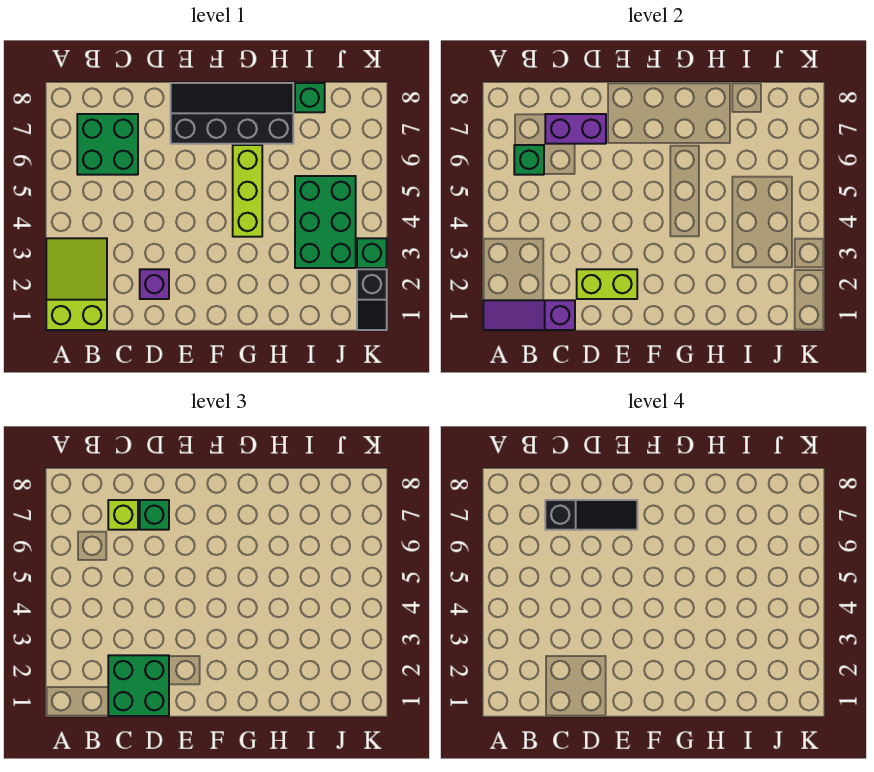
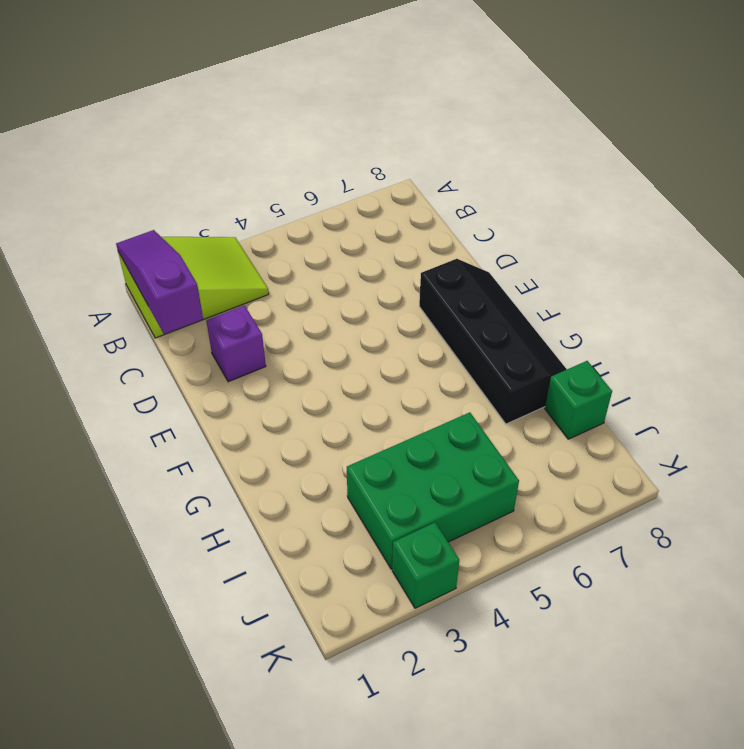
none -> green brick B6:C7 level 1
none -> lime brick G4:G6 level 1
none -> black slope K1:K2 level 1 top 2

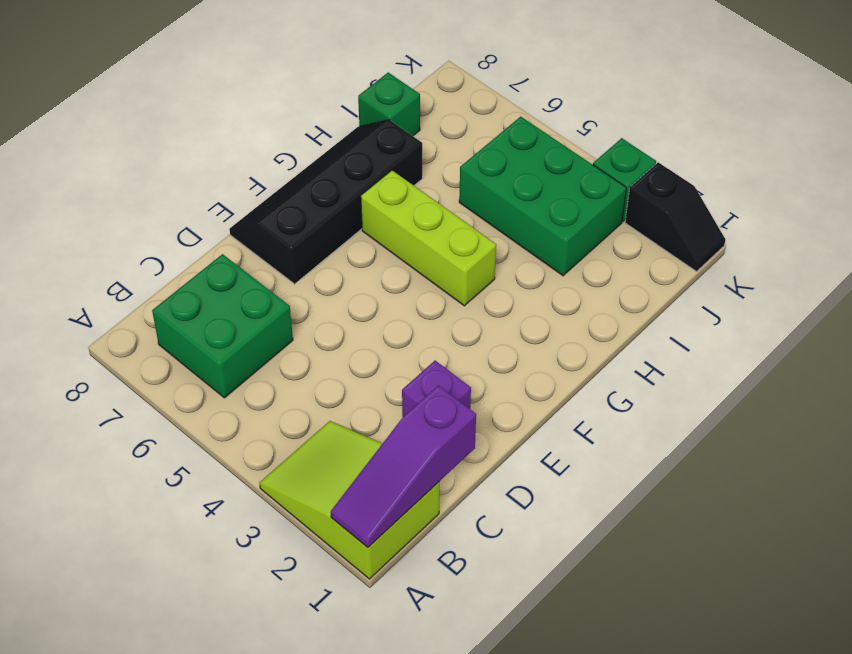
none -> green brick B6 level 2
none -> purple brick C7:D7 level 2
none -> lime brick D2:E2 level 2

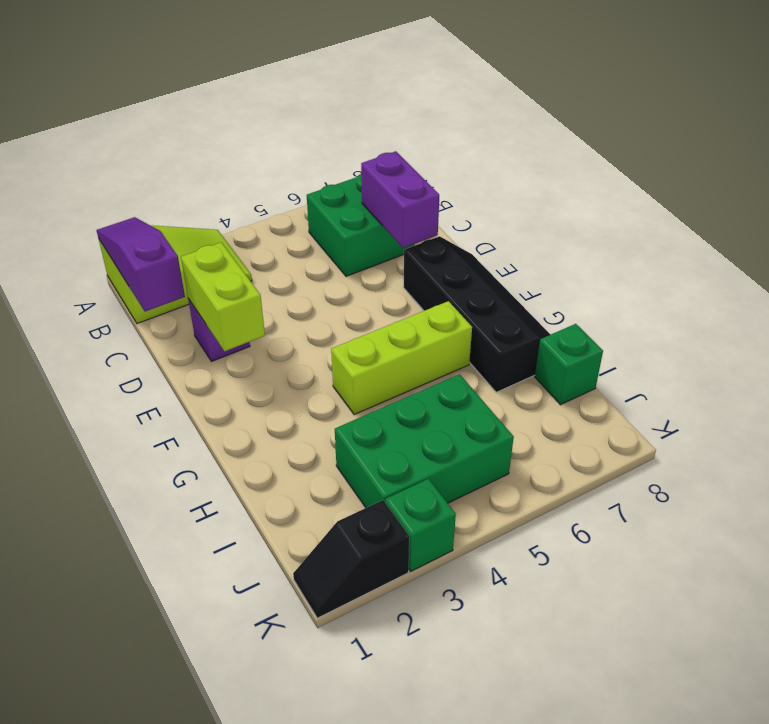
none -> green brick B6 level 2
none -> green brick C1:D2 level 3
none -> lime brick C7 level 3

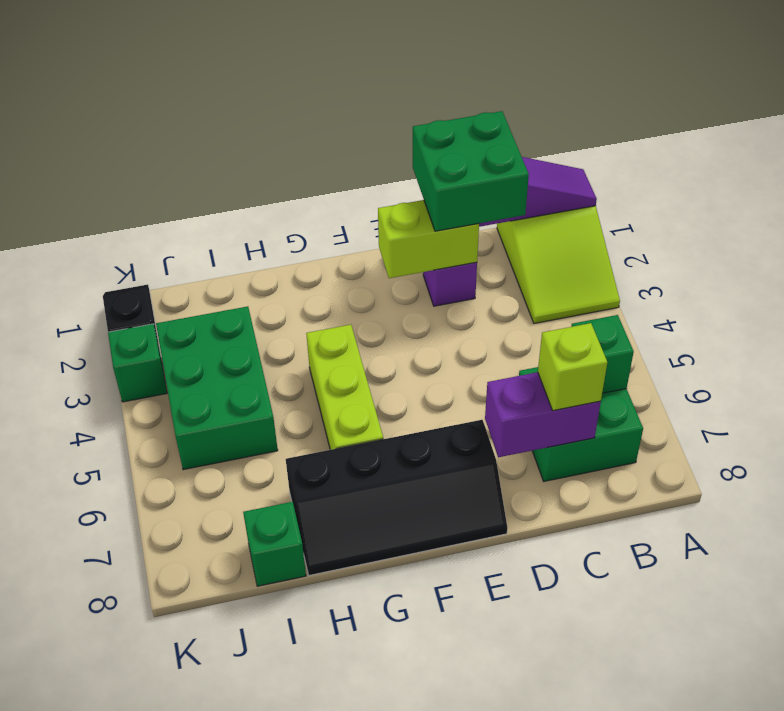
none -> green brick D7 level 3
none -> black slope C7:E7 level 4 top C

